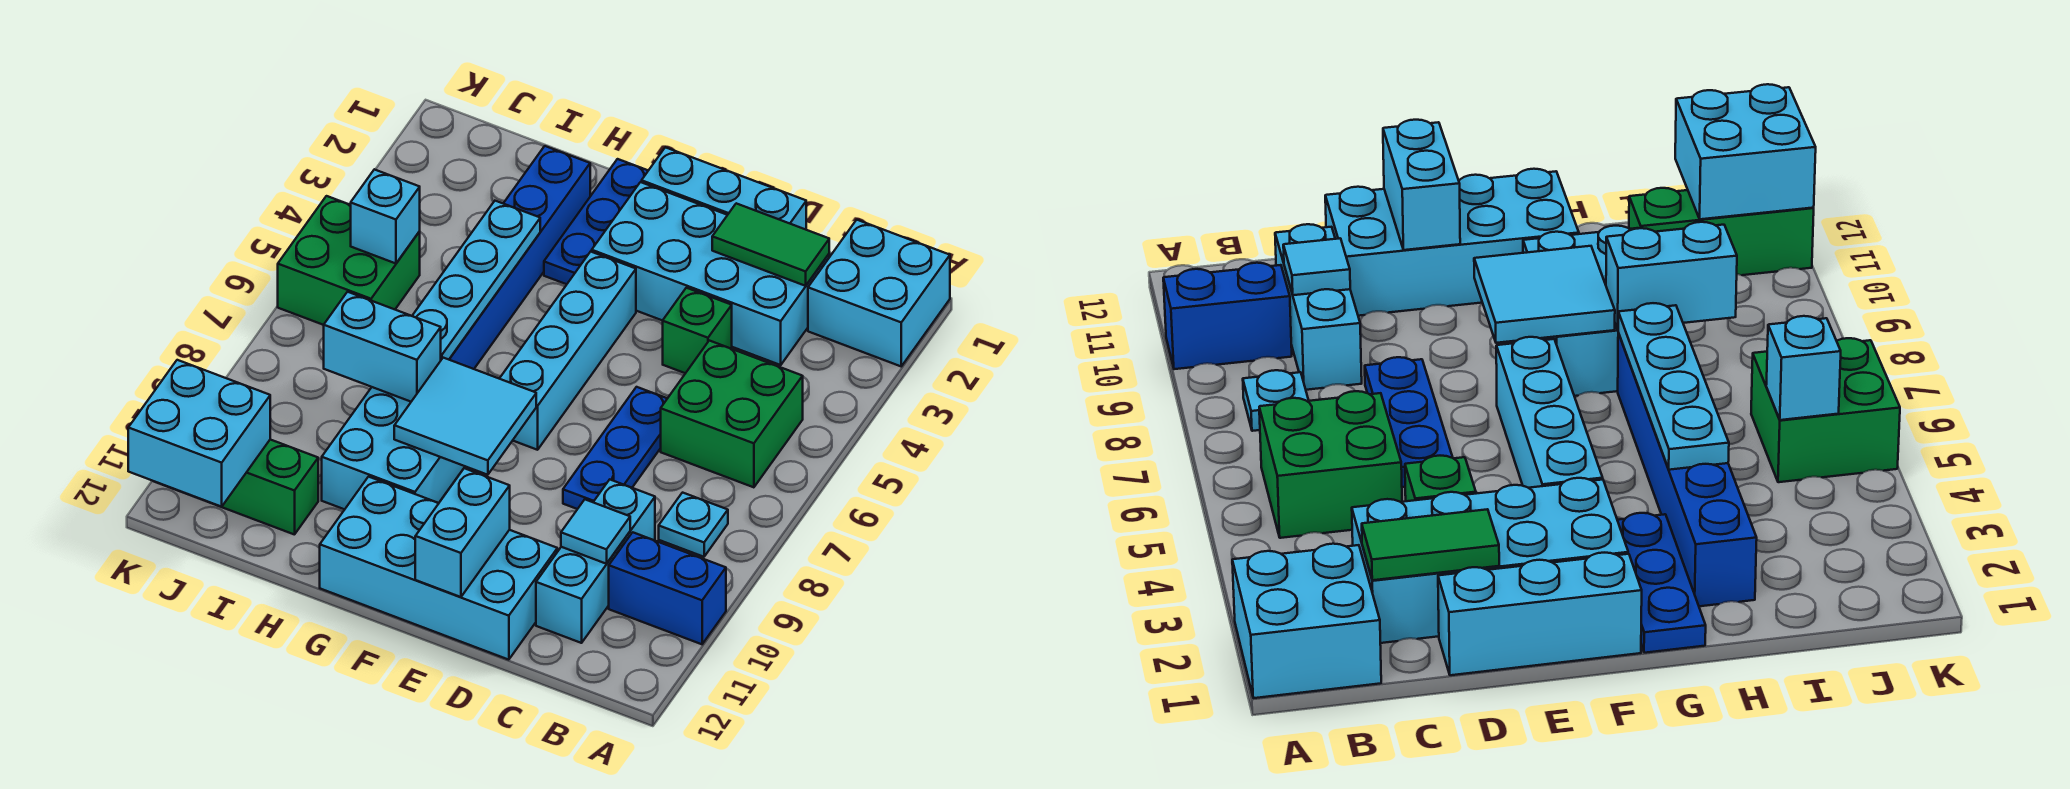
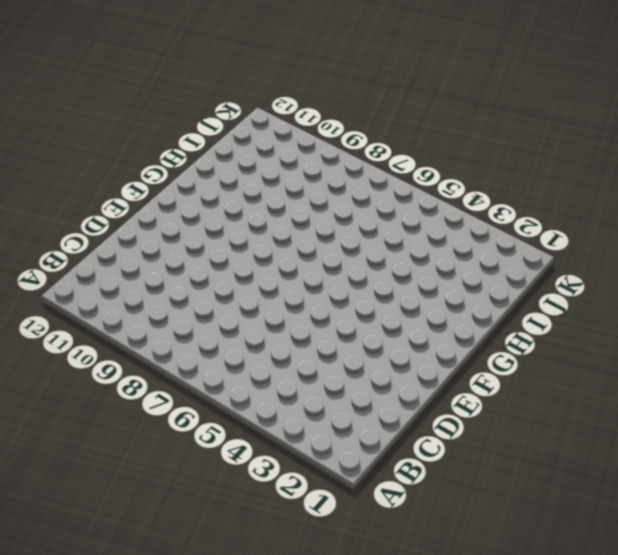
none -> cyan brick A1:B2 level 1
none -> blue brick A10:B10 level 1
none -> green brick B5:C6 level 1

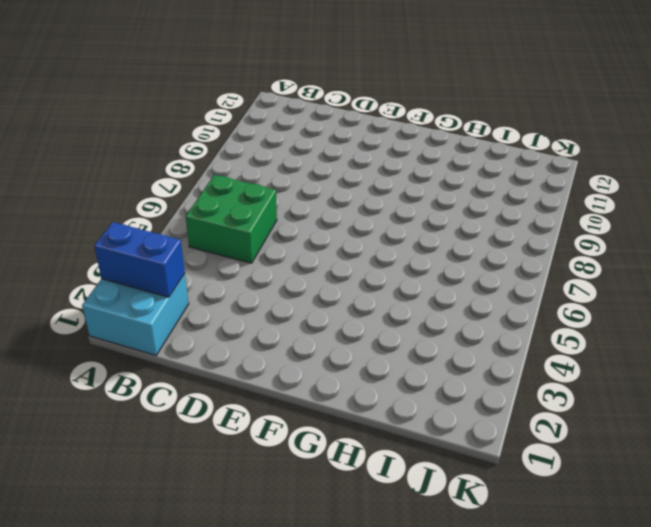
blue brick A2:B2 level 2 -> blue brick A10:B10 level 1
none -> cyan plate B8 level 1
none -> cyan brick C2:F3 level 1
none -> cyan brick C9:C11 level 1

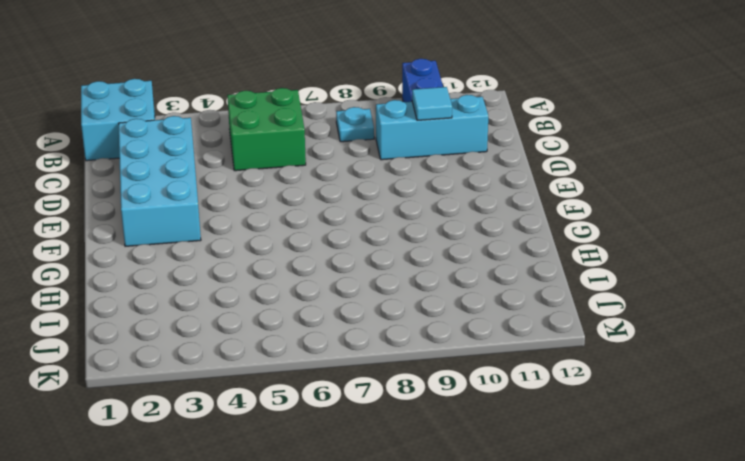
none -> cyan brick D1:F1 level 1
none -> green brick D4 level 1
none -> blue plate D6:D8 level 1

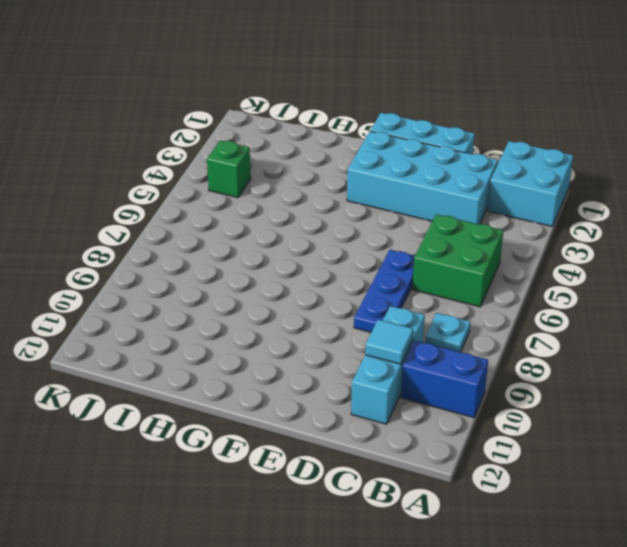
green brick J4 level 1 -> green brick D4 level 1
none -> cyan brick D11:G12 level 1
none -> cyan brick F4:F7 level 1
none -> blue plate G1:G3 level 1

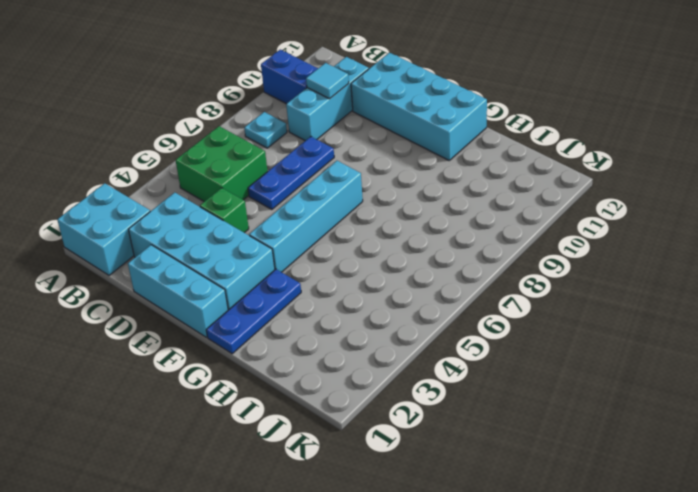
none -> cyan brick G8:H10 level 1
none -> blue brick H2:H7 level 1
none -> green brick I11:K11 level 1

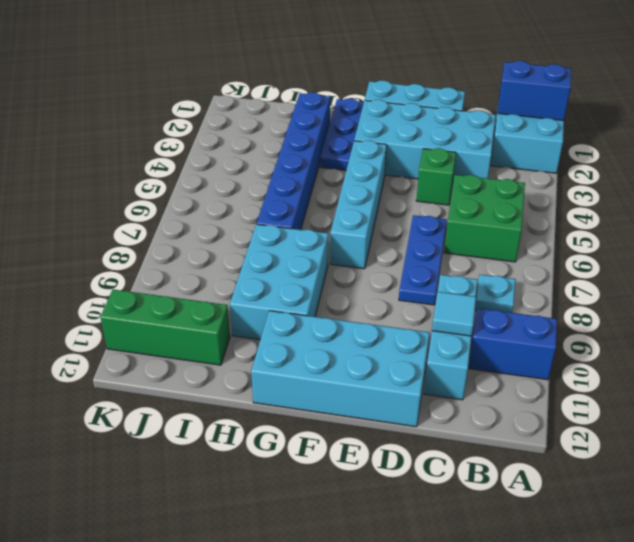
blue brick A1:B1 level 2 -> none
none -> green brick J5:K6 level 1
none -> green tile C2:D2 level 2
none -> cyan brick E11:E12 level 2

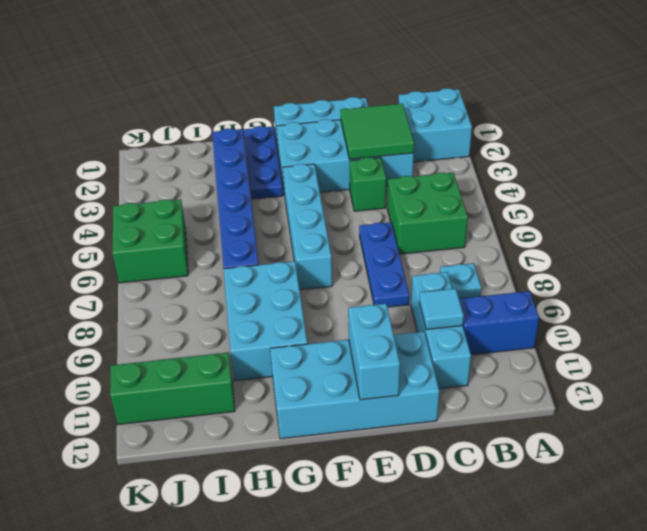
green tile C2:D3 level 2 -> green tile C2:D2 level 2
none -> cyan tile F8:G9 level 2
none -> cyan plate H4:H7 level 2
none -> cyan brick H8:I8 level 2

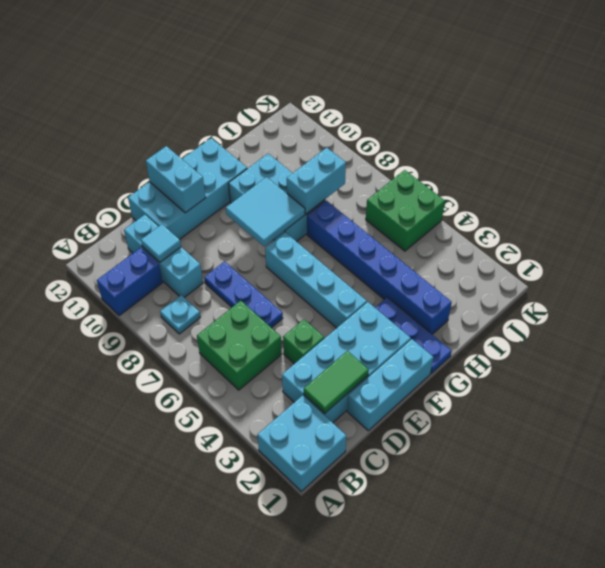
none -> green brick I11:K11 level 1
none -> cyan plate H4:H7 level 2
none -> cyan brick J5 level 2

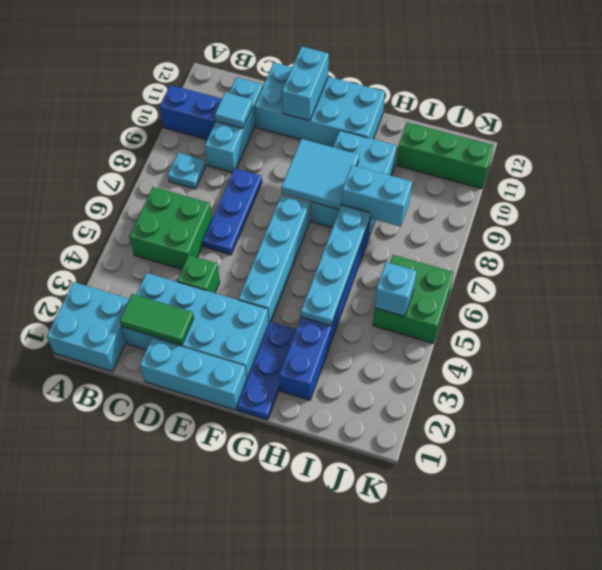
none -> cyan brick J11:K12 level 2

